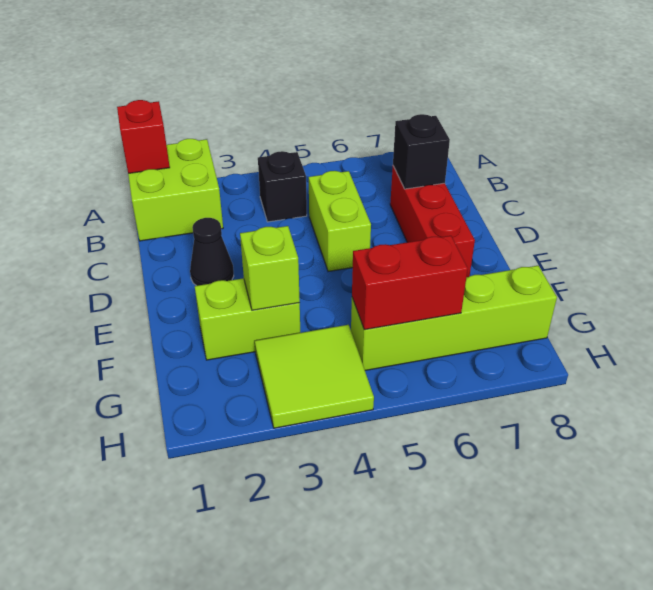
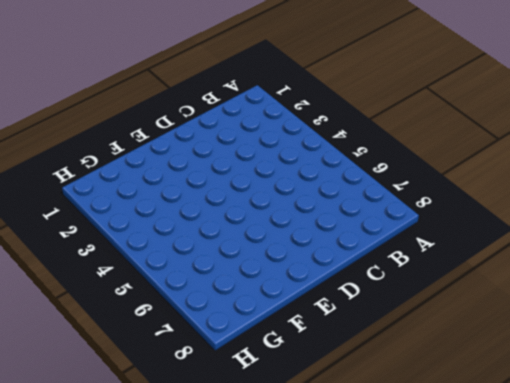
none -> lime brick A1:B2 level 1
none -> black brick B4 level 1
none -> lime brick C5:D5 level 1

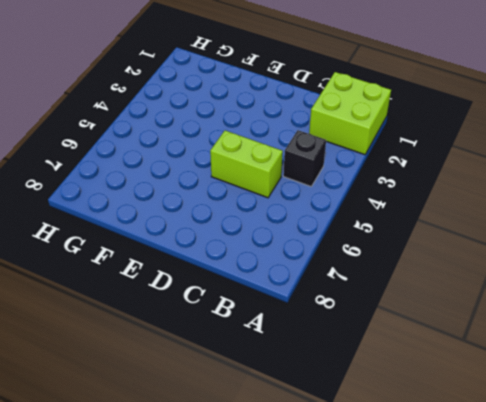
none -> red brick C7:E7 level 1
none -> black cone D2 level 1
none -> lime brick F2:F3 level 1

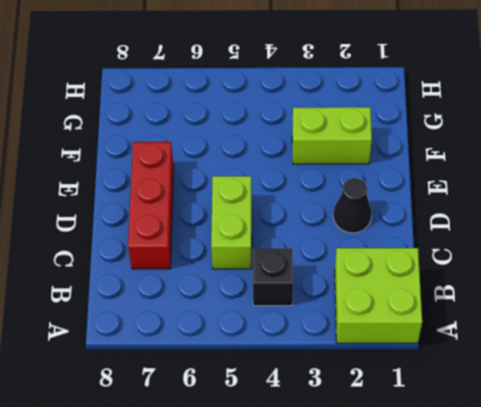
none -> lime tile G3:H4 level 1
none -> lime brick G5:G8 level 1
none -> red brick A1 level 2

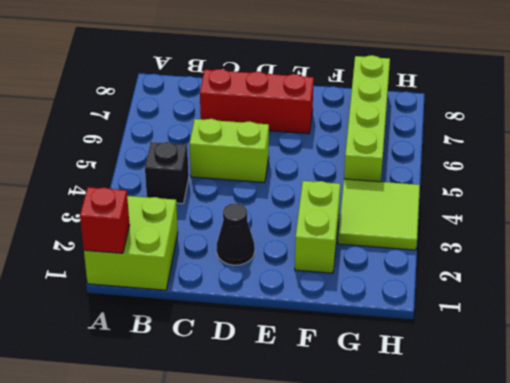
none -> black brick C7 level 2
none -> lime brick F3 level 2
none -> red brick G5:G6 level 2

